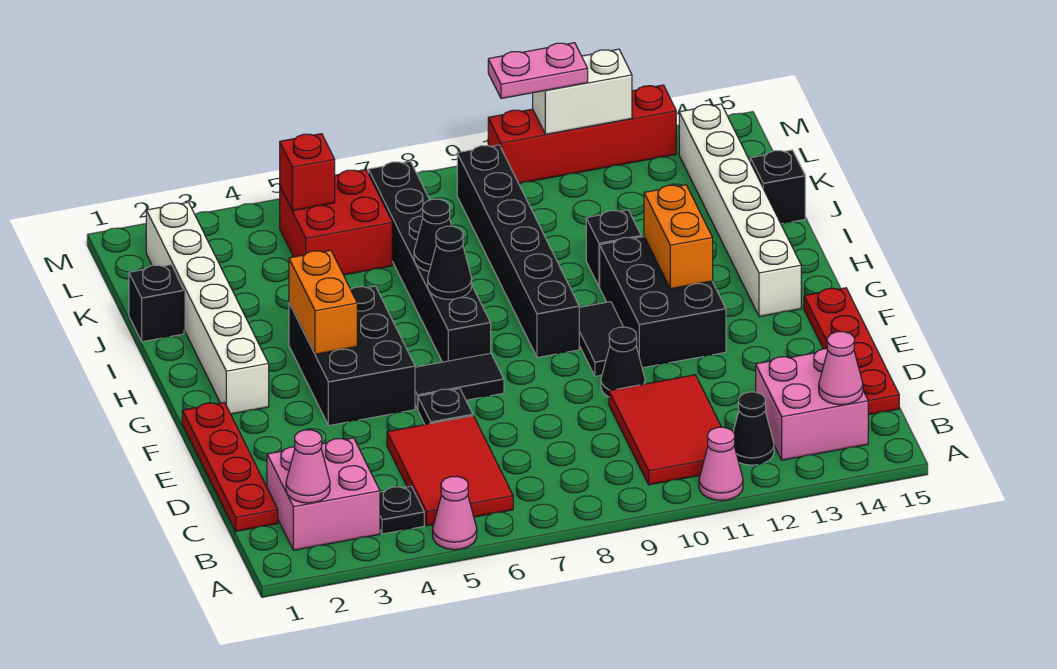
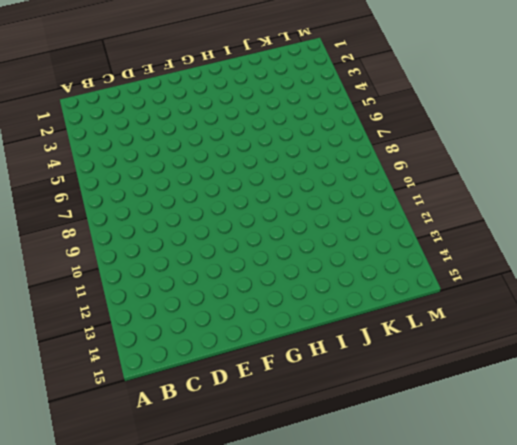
none -> pink cone A5 level 1
none -> pink cone A11 level 1
none -> pink brick B2:C3 level 1
none -> black plate B4 level 1

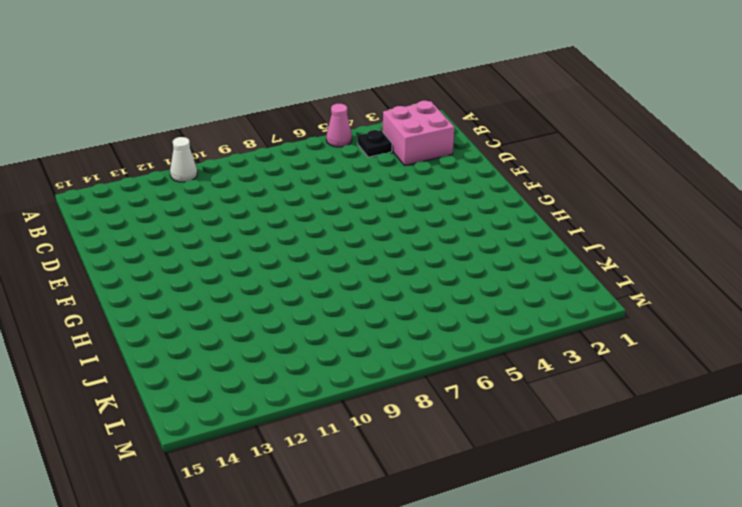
white cone A11 level 1 -> pink cone A11 level 1
none -> red tile B5:D6 level 1
none -> red tile B10:D11 level 1
none -> black cone B12 level 1
none -> pink brick B13:C14 level 1

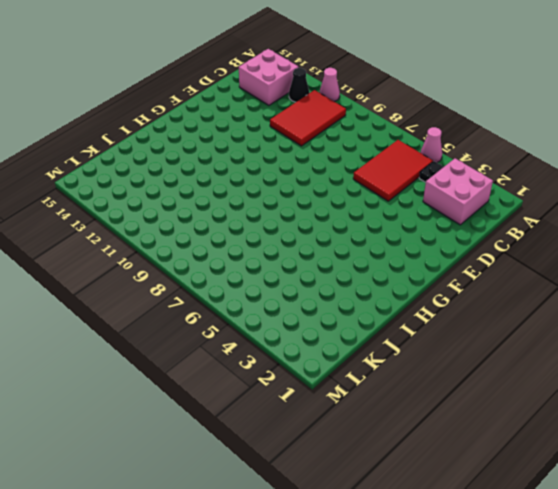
none -> red plate C1:F1 level 1
none -> red plate C15:F15 level 1
none -> black plate E6 level 1
none -> black cone E10 level 1

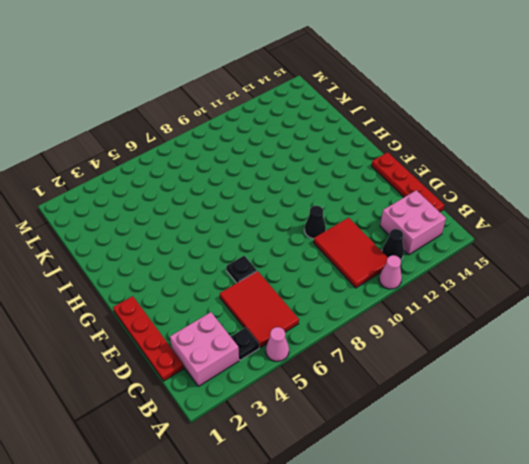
none -> black brick F4:H5 level 1
none -> black tile F6:F7 level 1
none -> black tile F10:G10 level 1
none -> black brick F11:H12 level 1

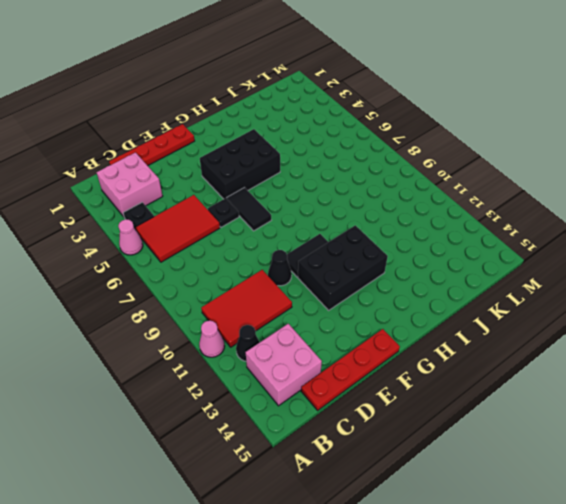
none -> white brick G2:L2 level 1
none -> black brick G7:L7 level 1
none -> black brick G9:L9 level 1
none -> white brick G14:L14 level 1

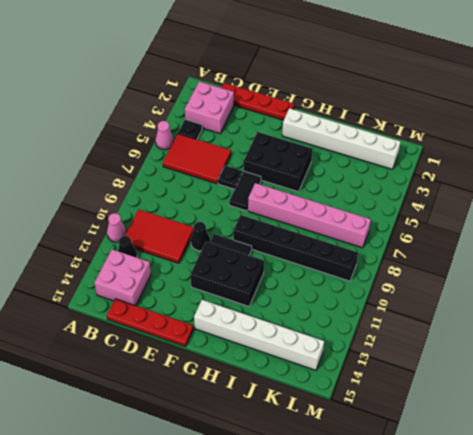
pink brick G7:L7 level 1 -> black brick G7:L7 level 1
none -> black brick I11 level 1
none -> black brick J1 level 1
none -> black brick J15 level 1
none -> red brick K5:L6 level 1

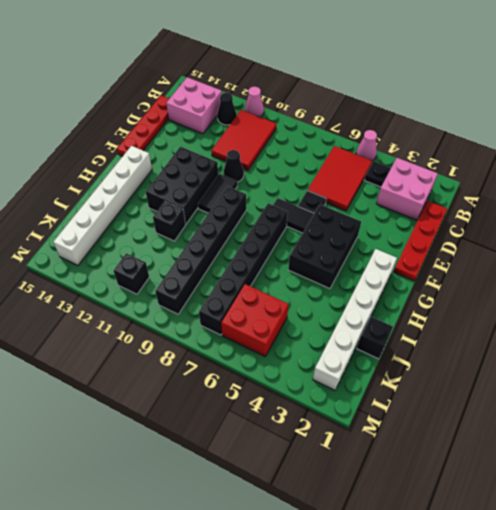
black brick L11 level 1 -> black brick J15 level 1
none -> red brick M10:M13 level 1
none -> pink cone B2 level 2
none -> pink cone B14 level 2
none -> orange brick G4:H4 level 2

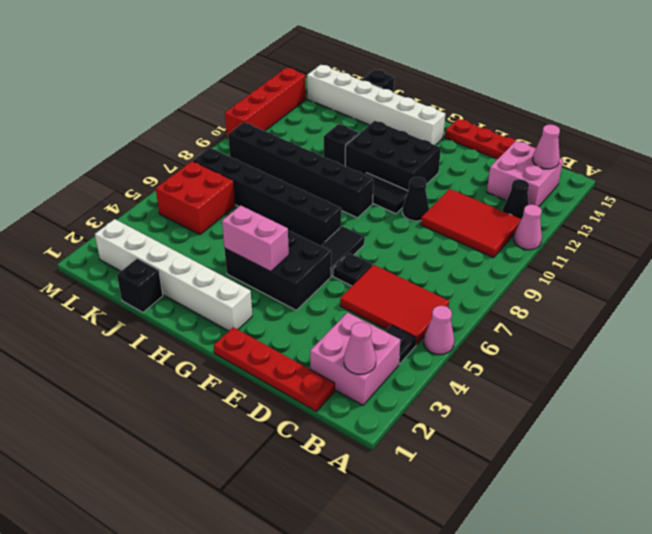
pink brick G4:H4 level 2 -> orange brick G4:H4 level 2
none -> orange brick G12:H12 level 2
none -> black cone H7 level 2
none -> black cone I7 level 2
none -> red brick L5 level 2

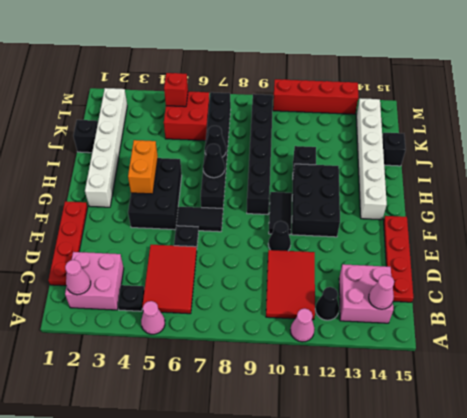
none -> orange brick G12:H12 level 2
none -> white brick M11:M12 level 2
none -> pink plate M10:M11 level 3

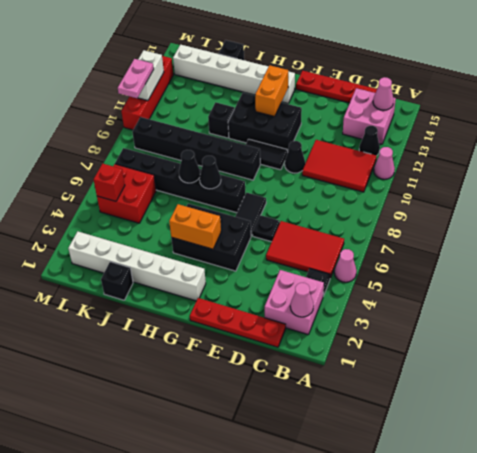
orange brick G12:G13 level 2 -> orange brick G12:H12 level 2

